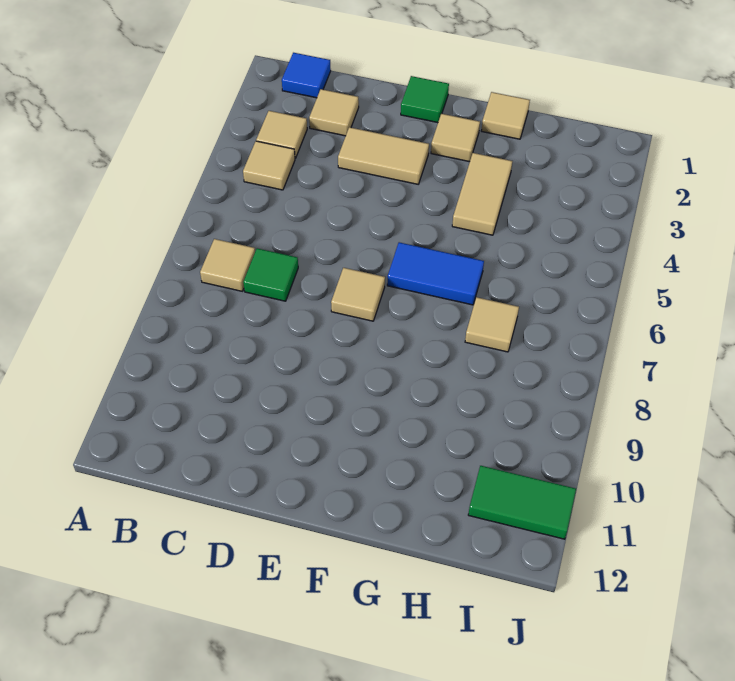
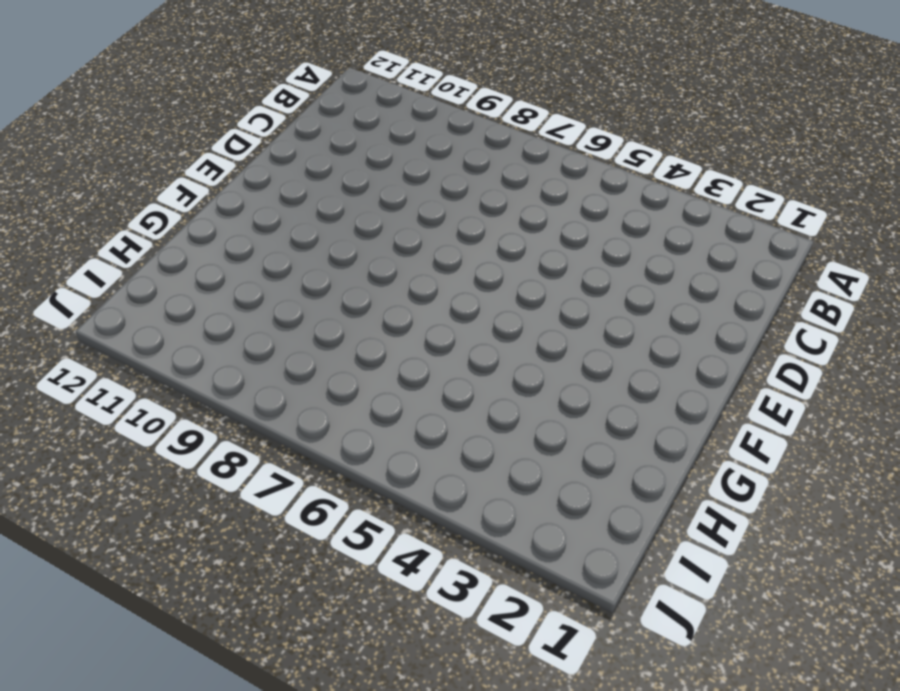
none -> blue tile B1 level 1
none -> tan tile B3 level 1
none -> tan tile B4 level 1

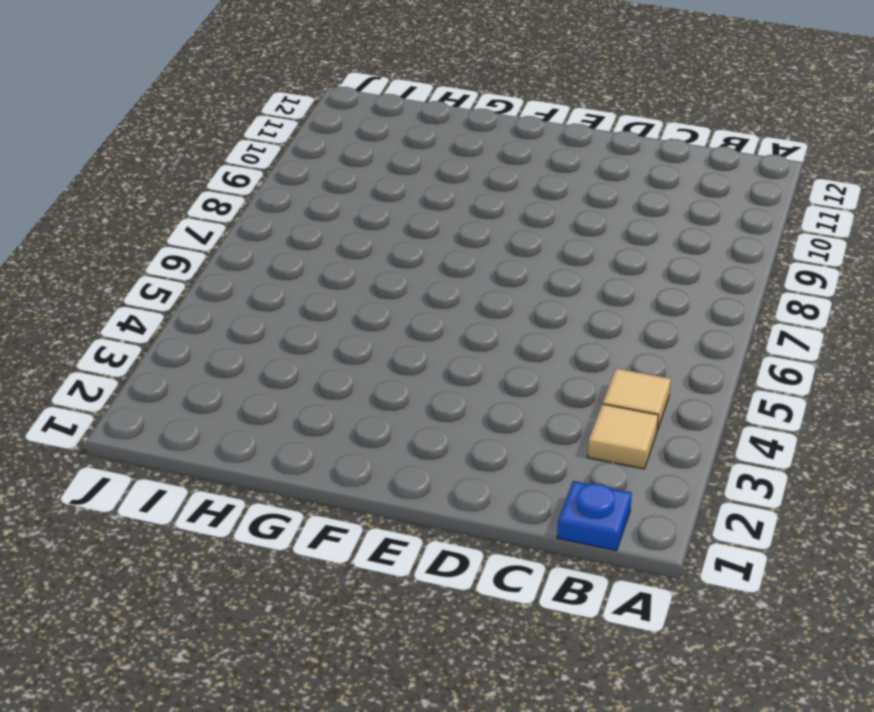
blue plate B1 level 1 -> blue tile B1 level 1
none -> tan tile B7 level 1
none -> tan tile C2 level 1
none -> green tile C7 level 1

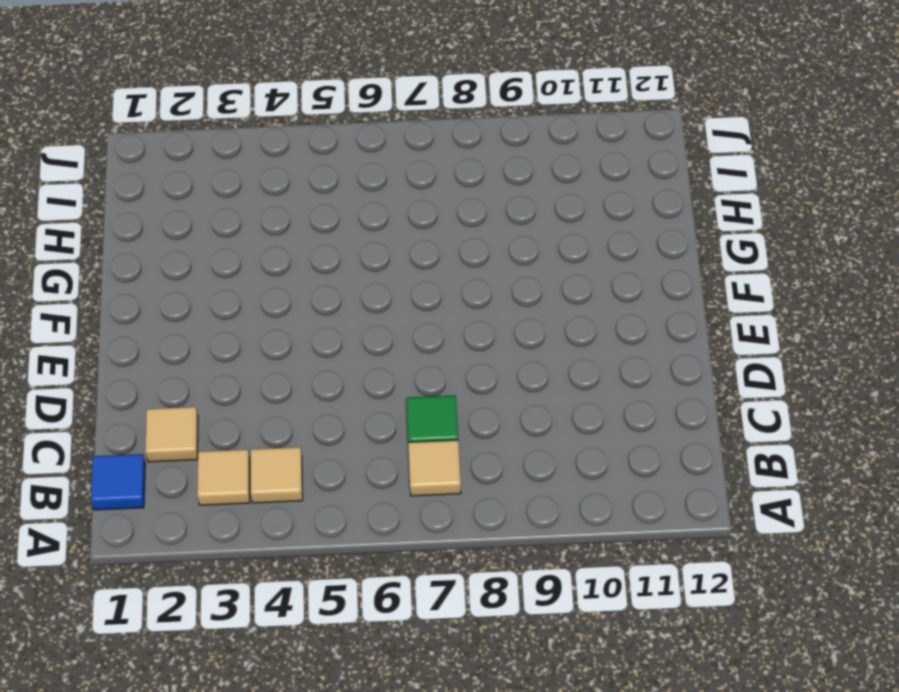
none -> tan tile D3:E3 level 1
none -> green tile E1 level 1
none -> tan tile E7 level 1

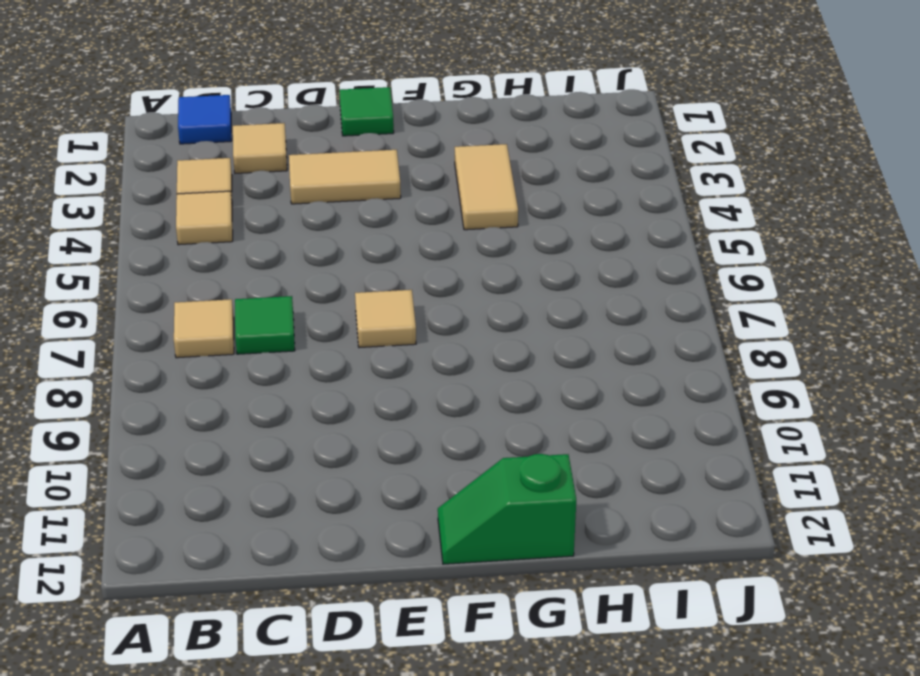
green slope F12:G12 level 1 top G -> none
none -> tan tile F2 level 1
none -> blue tile F6:G6 level 1
none -> tan tile G1 level 1

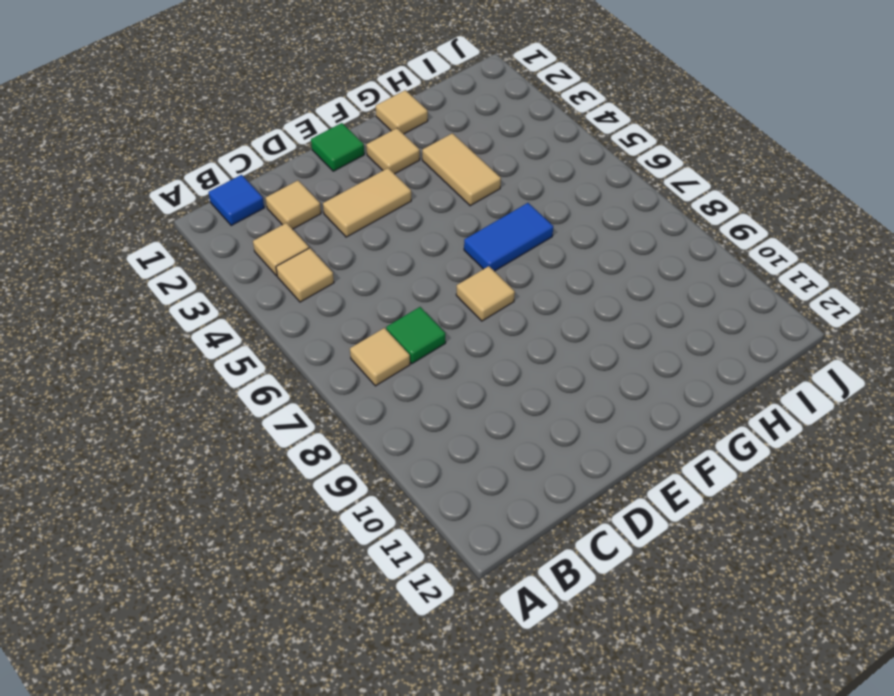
none -> tan tile H7 level 1
none -> green tile I11:J11 level 1

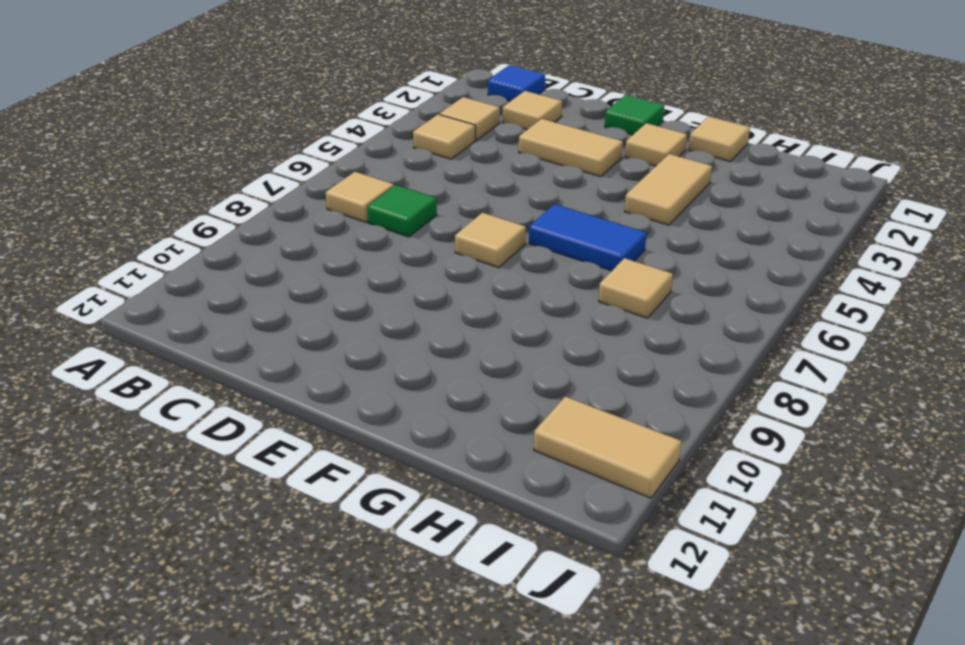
tan tile I11:J11 level 1 -> green tile I11:J11 level 1

